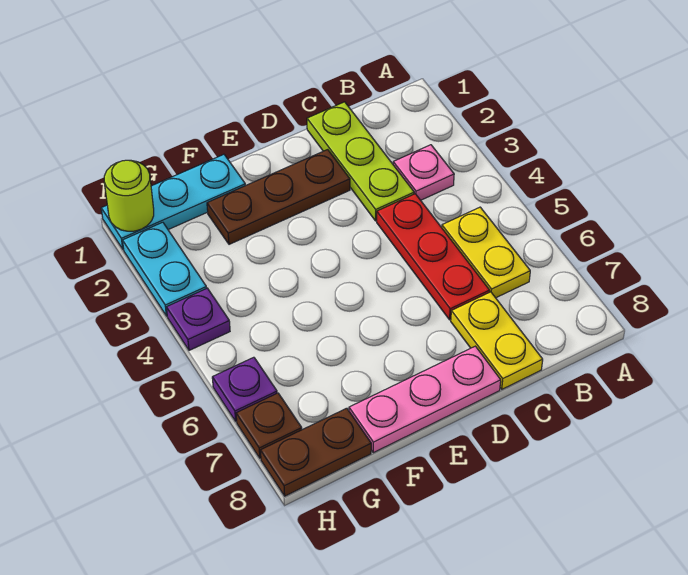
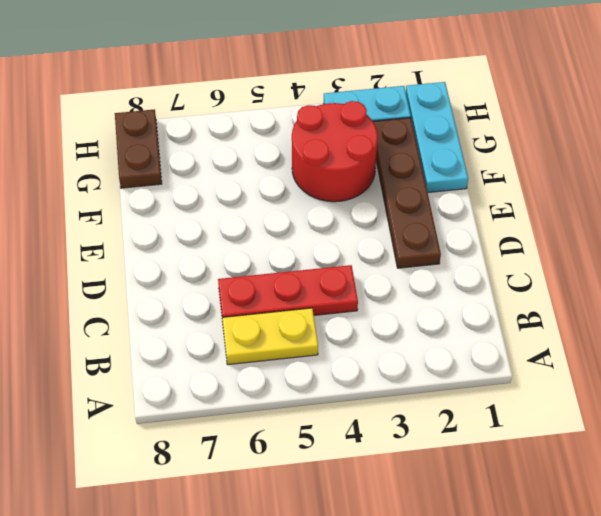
brown plate D2:G2 level 1 -> brown plate D2:F2 level 1
red round brick F3:G4 level 1 -> none
none -> pink plate B3 level 1
none -> lime plate C1:C3 level 1
none -> yellow plate C7:C8 level 1

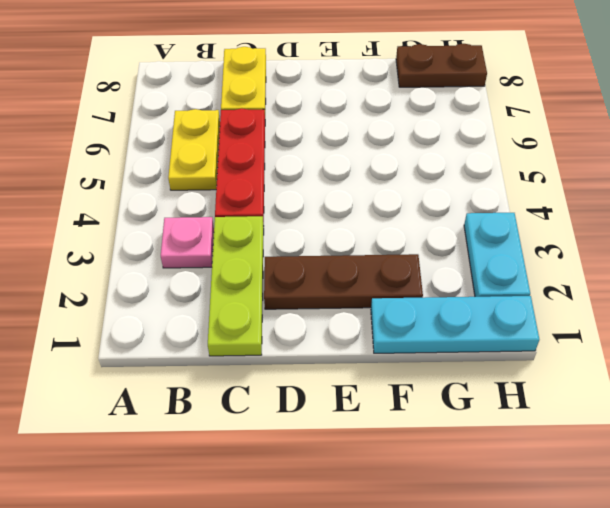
none -> pink plate D8:F8 level 1
none -> purple plate H4 level 1
none -> purple plate H6 level 1

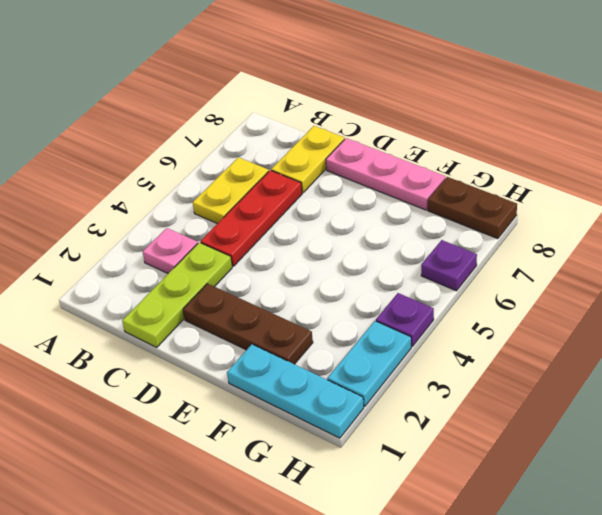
none -> brown plate H7 level 1
none -> lime round brick H1 level 2

